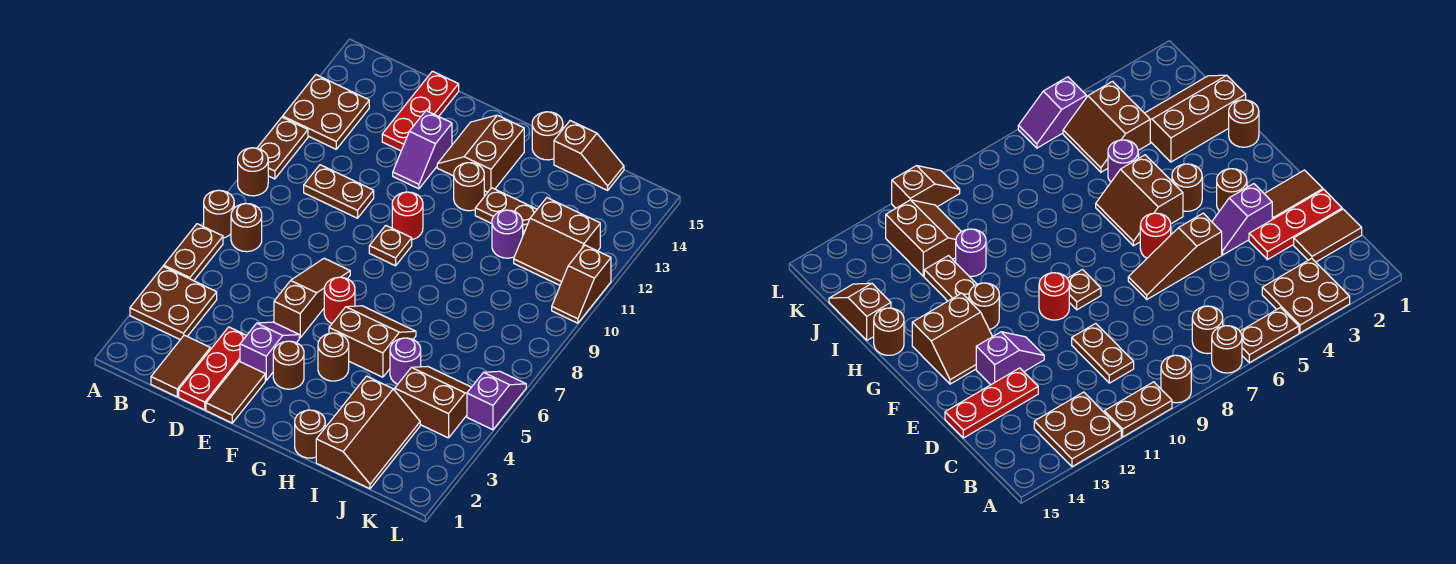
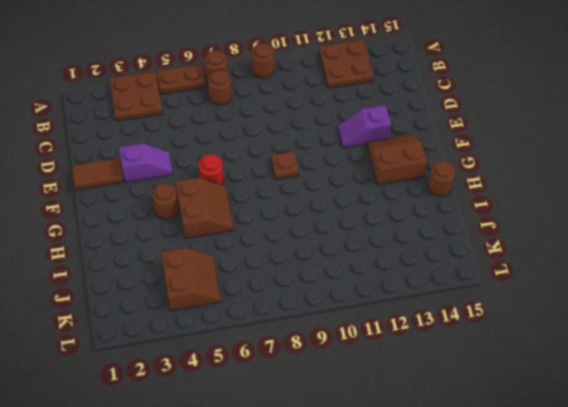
none -> brown plate A10:A11 level 1
none -> brown tile C1:C2 level 1
none -> brown plate C10:D10 level 1
none -> red plate D1:D3 level 1

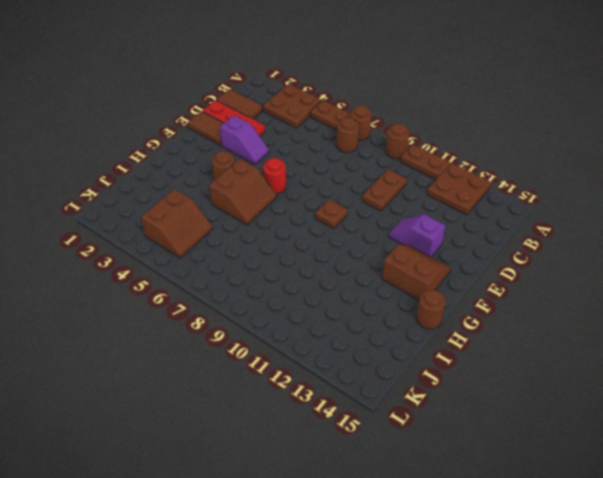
none -> red plate D13:D15 level 1
none -> brown slope E5:E7 level 1 top 5
none -> brown round brick F3 level 1
none -> red round brick F10 level 1

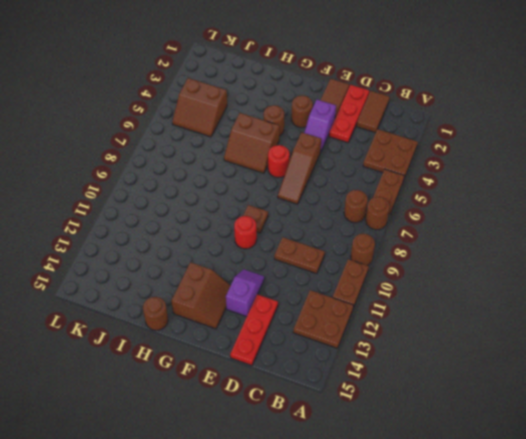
none -> brown round brick G12 level 1
none -> brown round brick H1 level 1
none -> brown plate H12:I12 level 1
none -> brown slope I1:J3 level 1 top I

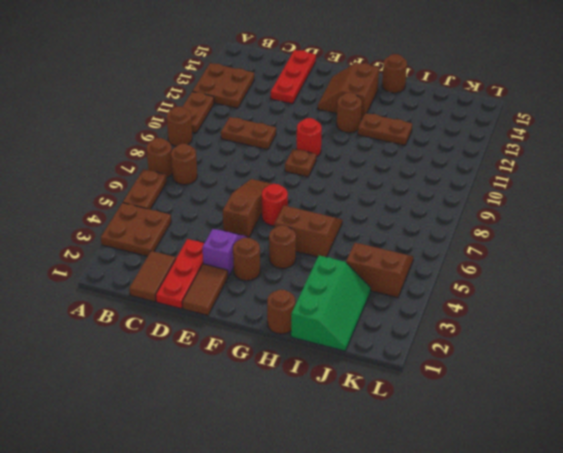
green slope I1:J3 level 1 top I -> brown slope I1:J3 level 1 top I
none -> purple slope E12:E13 level 1 top 13
none -> purple round brick I5 level 1
none -> purple round brick I11 level 1
none -> brown slope I15:J15 level 1 top I

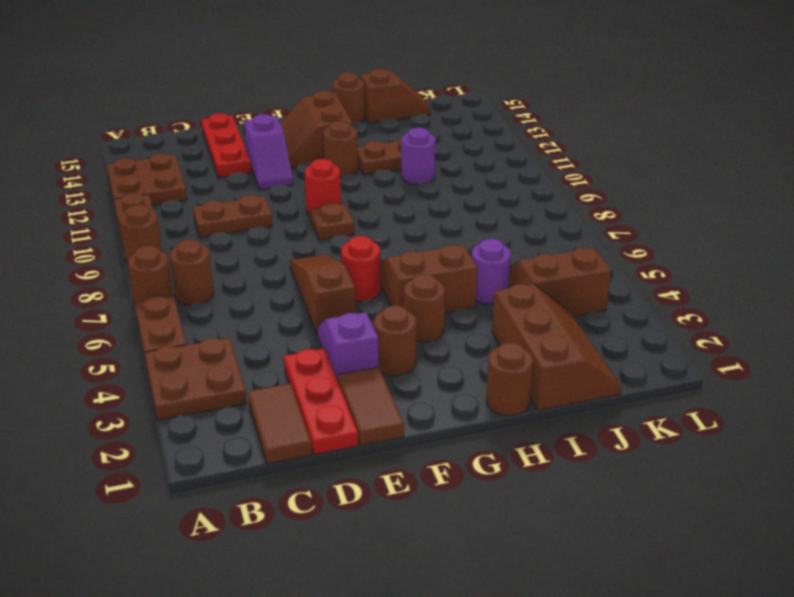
none -> brown slope J11:K12 level 1 top 12
none -> purple slope L5:L6 level 1 top 5
none -> brown slope L10:L11 level 1 top 11

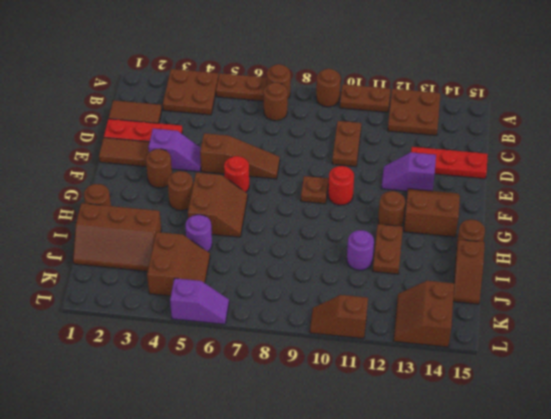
brown slope K13:L14 level 1 top 14 -> brown slope J11:K12 level 1 top 12

